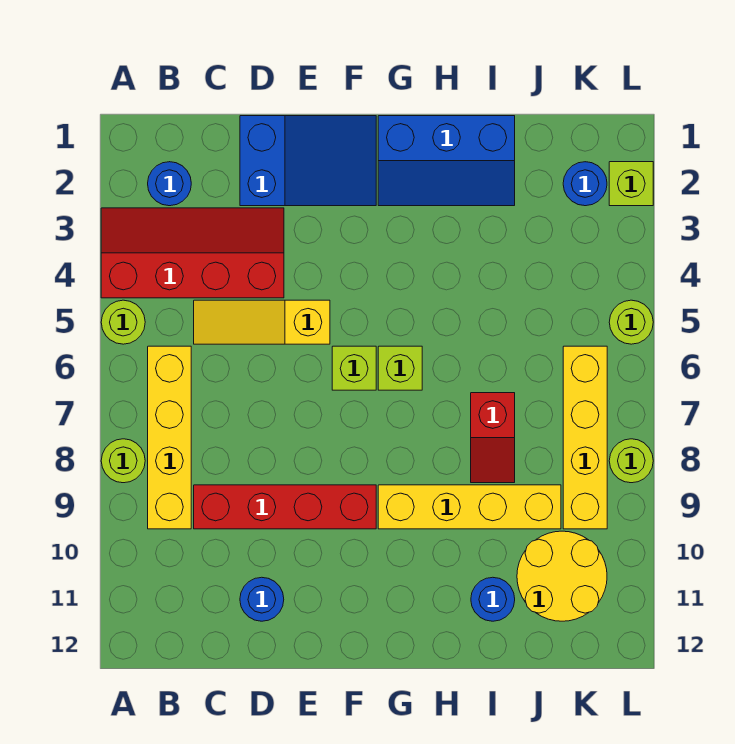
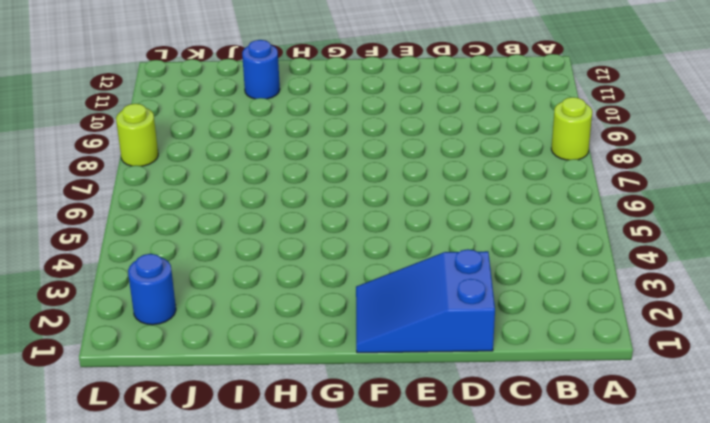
none -> red slope A3:D4 level 1 top 4
none -> lime round brick A5 level 1
none -> blue round brick B2 level 1

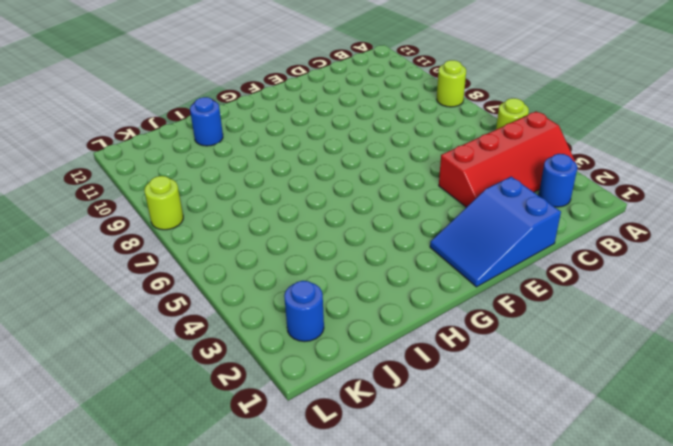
none -> yellow brick B6:B9 level 1
none -> yellow slope C5:E5 level 1 top E
none -> red brick C9:F9 level 1

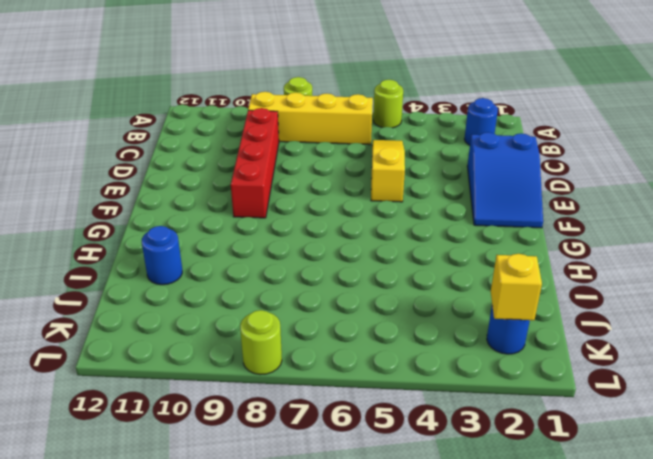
yellow brick K2 level 2 -> none
none -> red slope A3:D4 level 1 top 4
none -> blue round brick D11 level 1
none -> lime brick F6 level 1

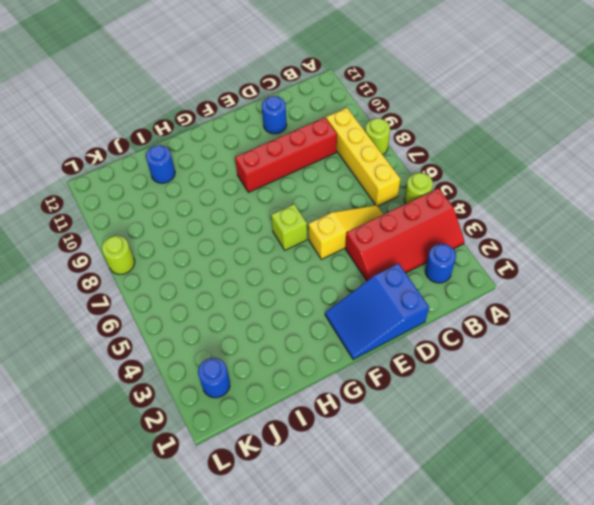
none -> blue slope G1:I2 level 1 top 1
none -> lime brick G6 level 1
none -> yellow brick G9:J9 level 1

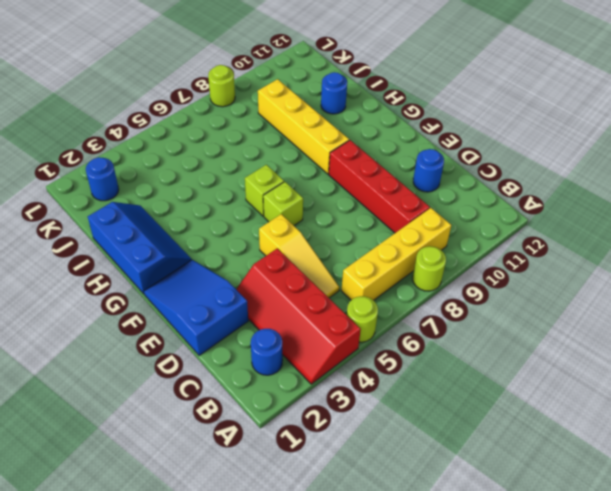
none -> red slope I7:I8 level 1 top 7
none -> yellow round brick J10:K11 level 1
none -> yellow brick K6:K9 level 1

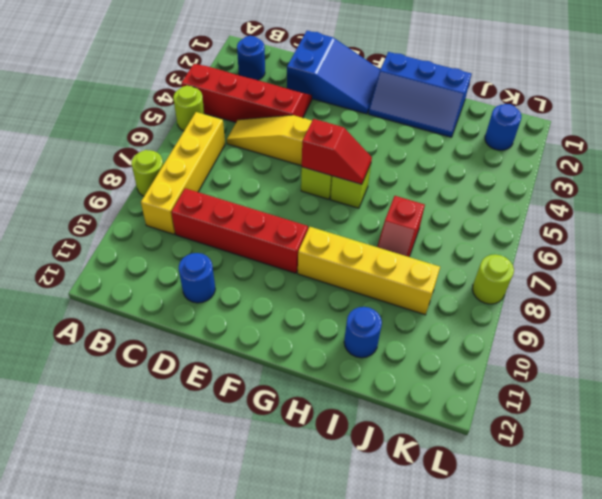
red slope F6:G6 level 2 top F -> none
none -> yellow round brick J10:K11 level 1
none -> yellow brick K6:K9 level 1
none -> lime brick L2 level 1

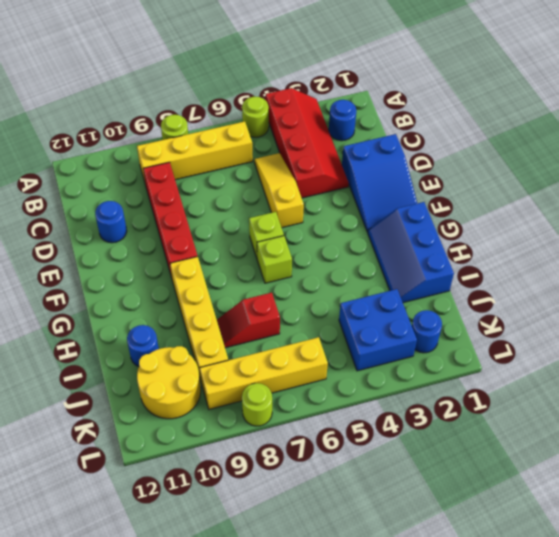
blue brick J3:K4 level 1 -> none
none -> lime brick L2 level 1
none -> lime round brick L5 level 1

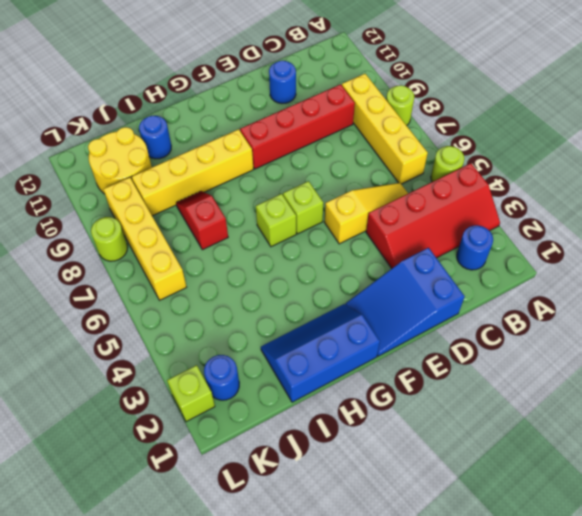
none -> lime round brick L5 level 1

